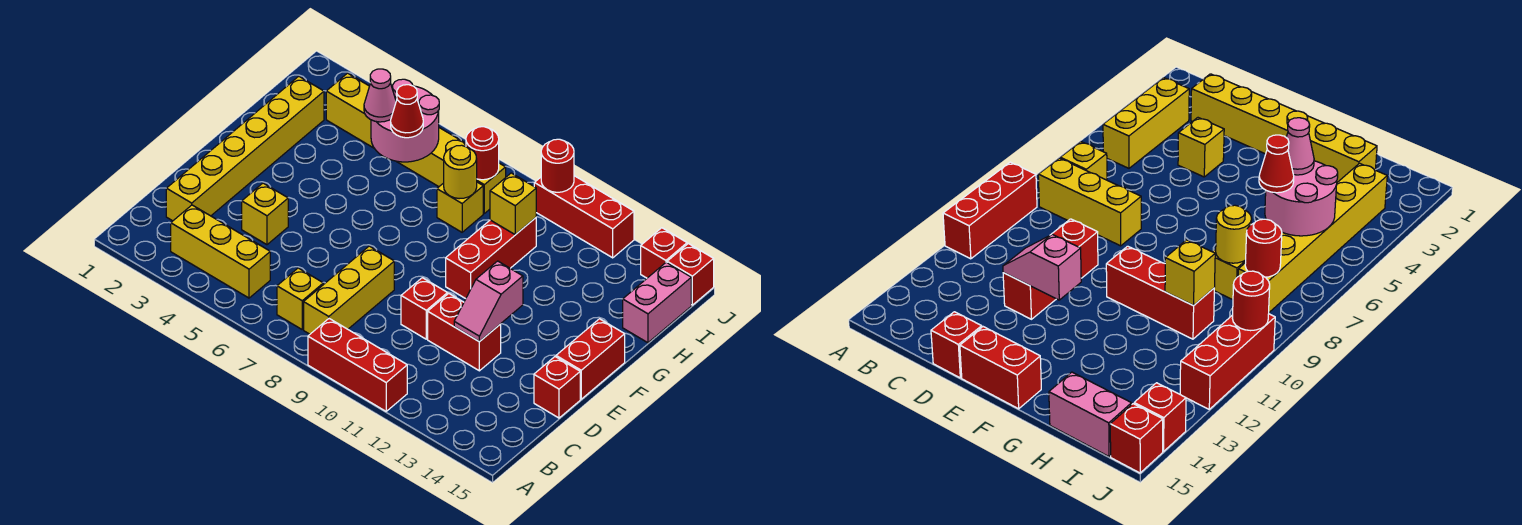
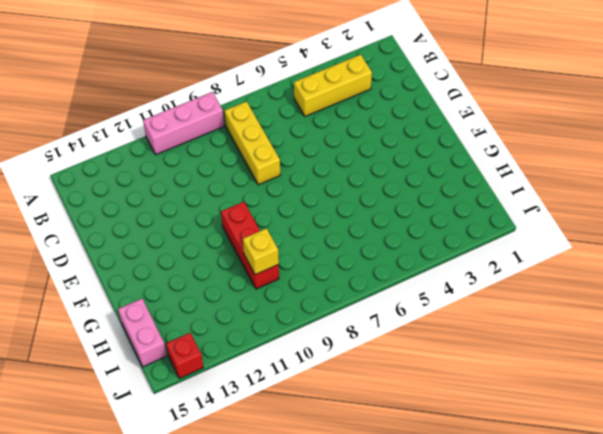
pink brick A9:A11 level 1 -> red brick A9:A11 level 1
none -> yellow brick B7 level 1
none -> yellow brick C2:H2 level 1
none -> yellow brick D4 level 1

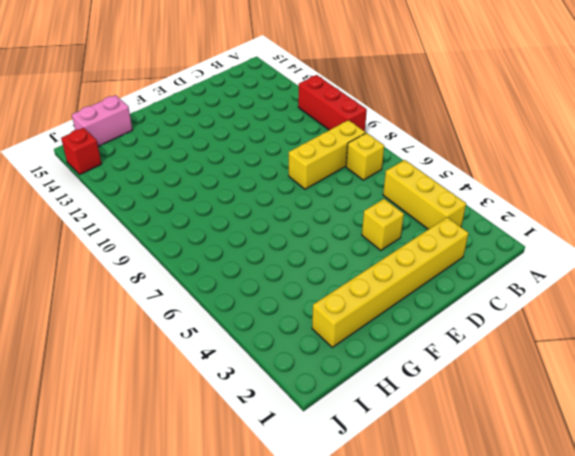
none -> red brick D10 level 1
none -> red brick D11:D12 level 1
none -> red brick D15 level 1

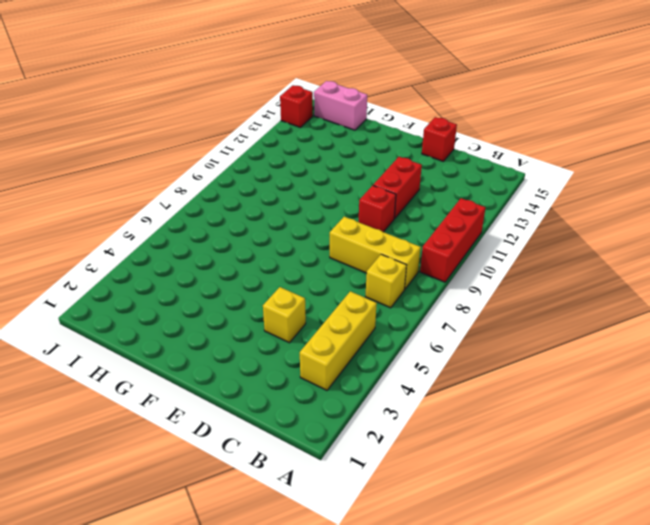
none -> yellow brick C2:H2 level 1
none -> red brick E15:F15 level 1
none -> red brick F10:H10 level 1

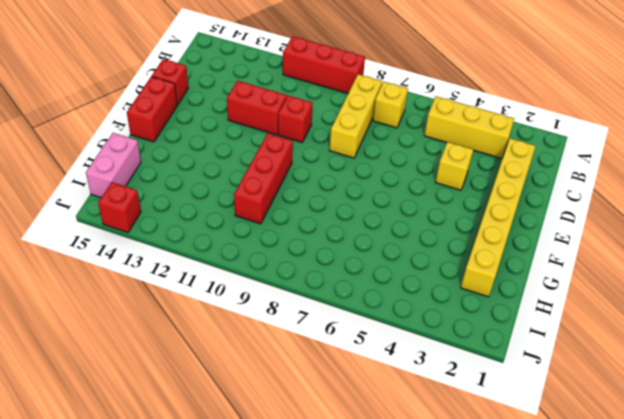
none -> yellow brick H8 level 1
none -> yellow brick I3:I8 level 1
none -> red brick J10:J12 level 1

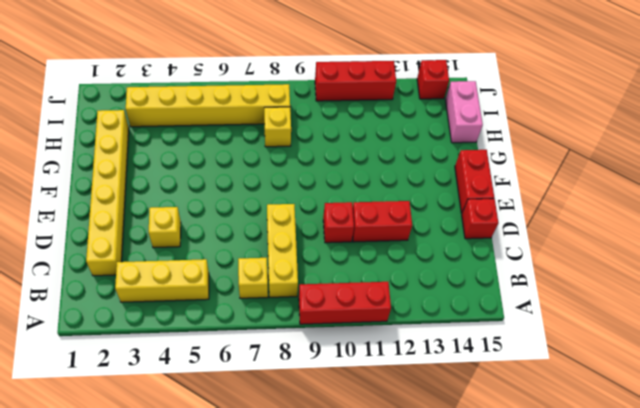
none -> red brick F10:H10 level 1
none -> red brick J15 level 1
none -> pink slope D12:E12 level 2 top E

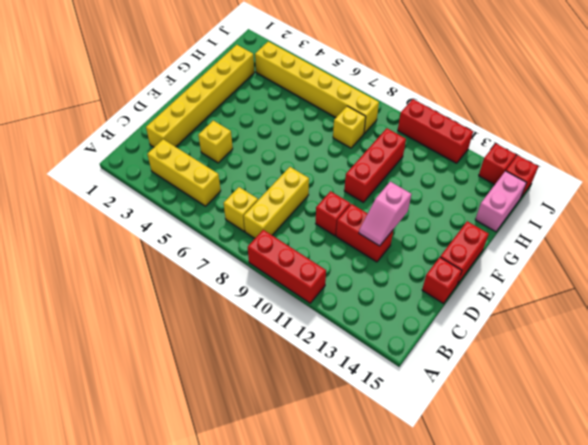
none -> pink round brick H5:I6 level 2
none -> yellow round brick H8 level 2
none -> yellow brick H10 level 2

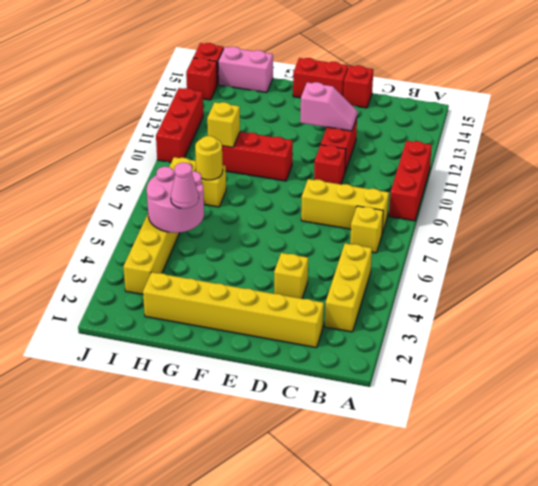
none -> red round brick I8 level 2
none -> red round brick J10 level 2
none -> red cone H6 level 3

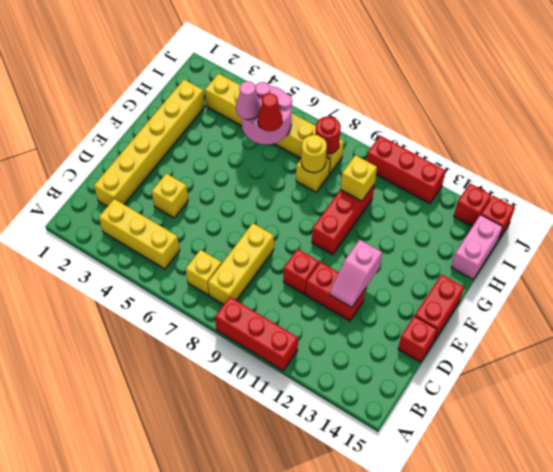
none -> red round brick J10 level 2

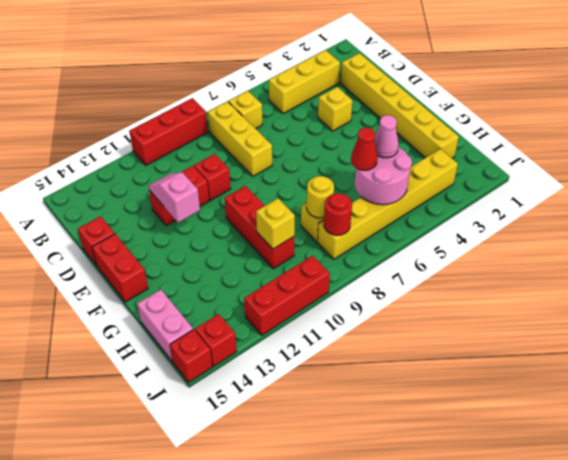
none -> red round brick J10 level 2

